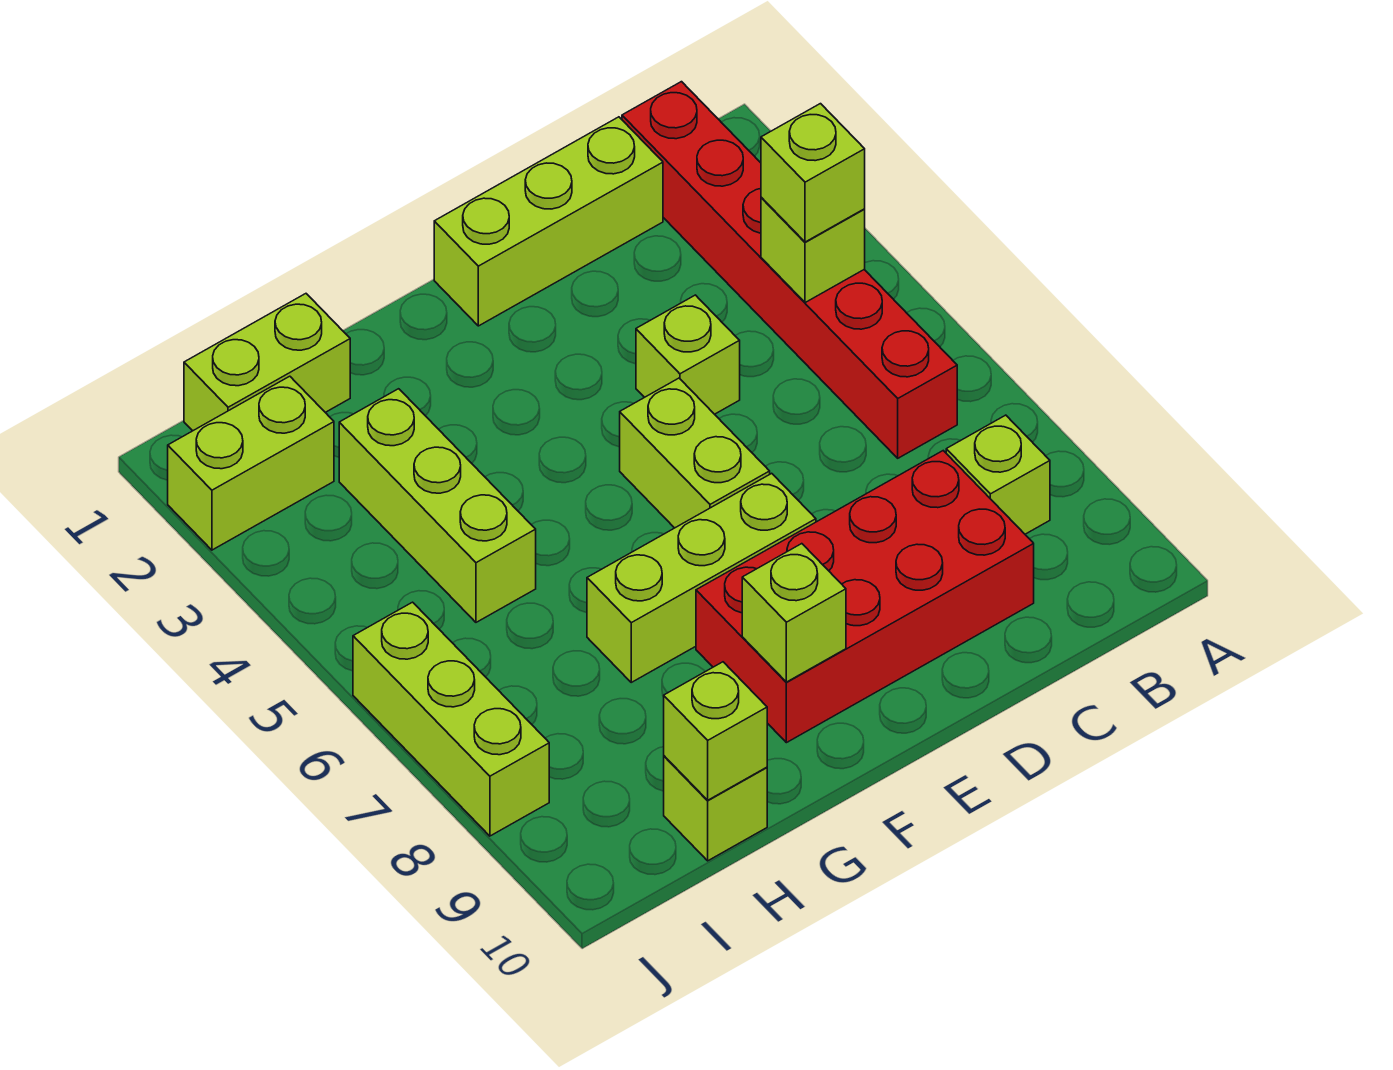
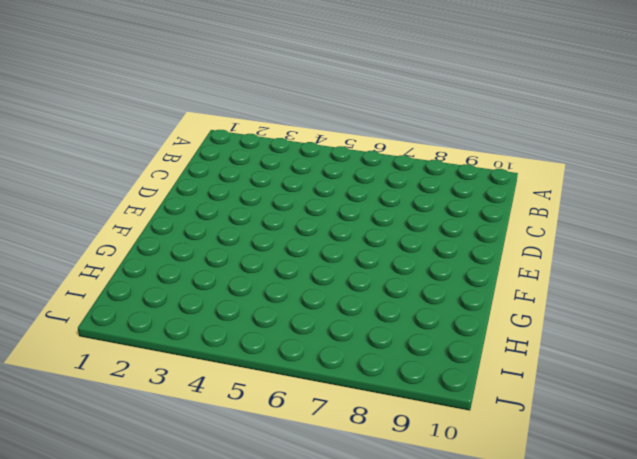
none -> red brick B1:B6 level 1
none -> lime brick B8 level 1
none -> lime brick C1:E1 level 1

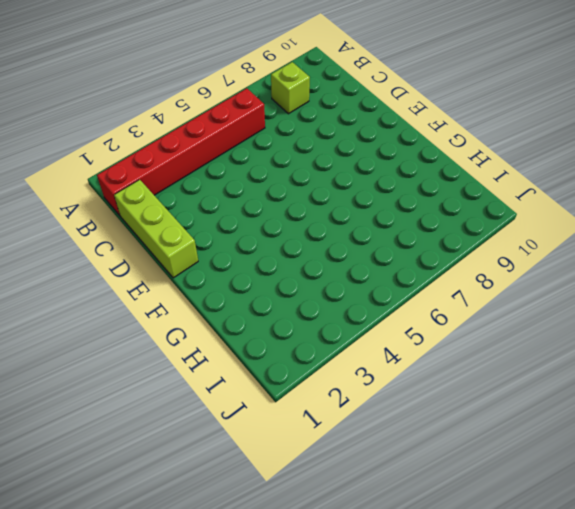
none -> red brick C8:F9 level 1
none -> lime brick D4 level 1
none -> lime brick E5:E6 level 1

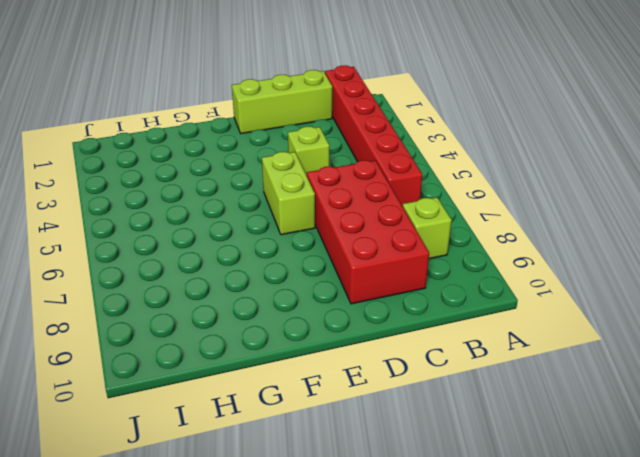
red brick C6:D9 level 1 -> red brick C8:F9 level 1
none -> lime brick E7:G7 level 1
none -> lime brick H1:I1 level 1
none -> lime brick H3:H5 level 1

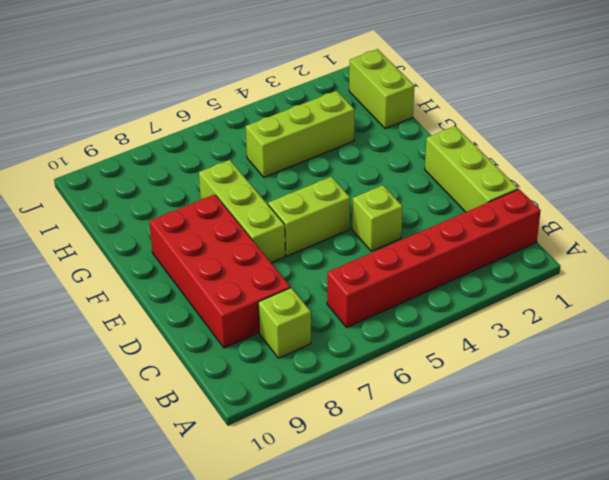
none -> lime brick H10 level 1
none -> lime brick I2:J2 level 1
none -> lime brick J6:J8 level 1

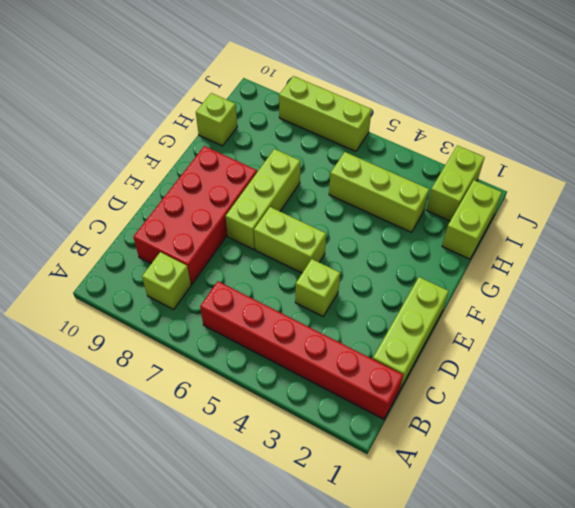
none -> lime brick B4 level 2
none -> lime brick F9 level 2
none -> lime brick H10 level 2

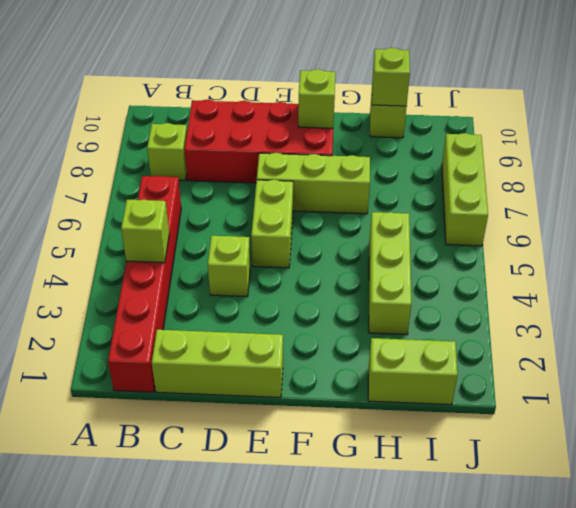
none -> lime brick I2:J2 level 1
none -> lime brick B4 level 3

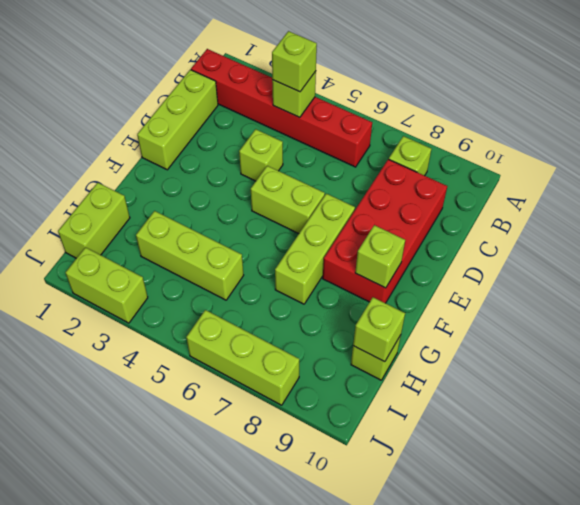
lime brick J2:J3 level 1 -> lime brick I2:J2 level 1

